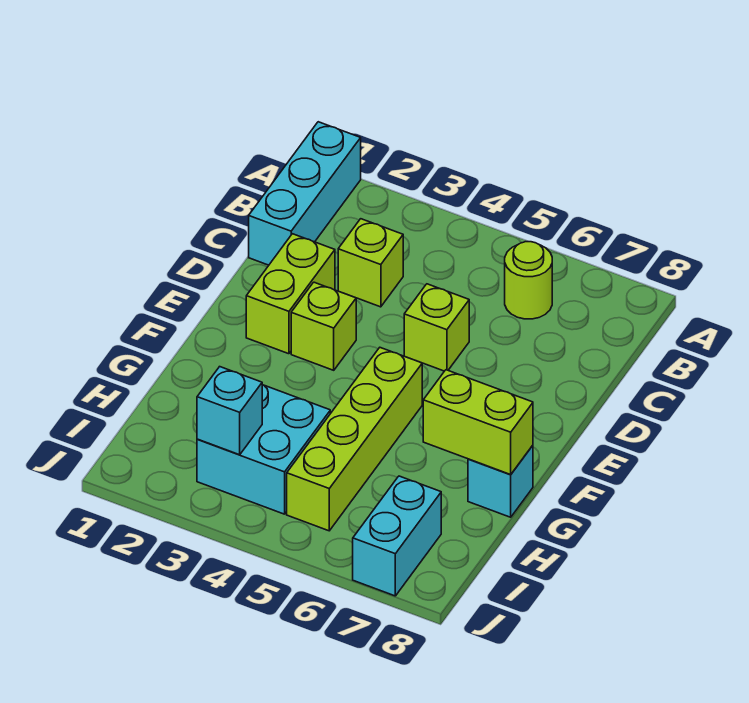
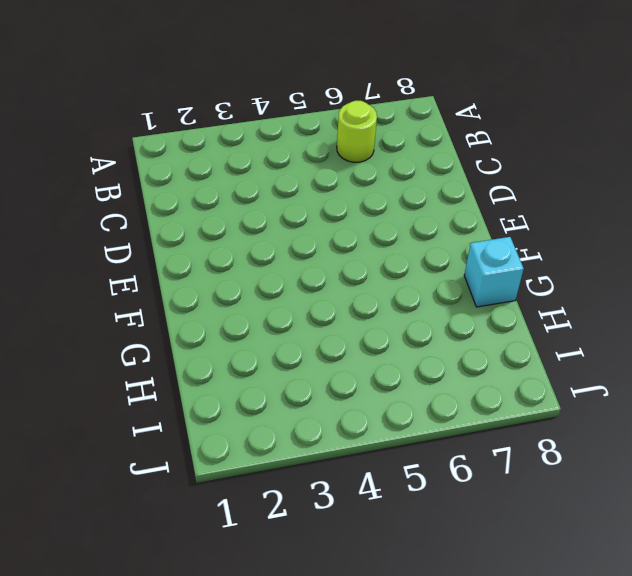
none -> cyan brick A1:C1 level 1
none -> lime brick C3 level 1
none -> lime brick D2:E2 level 1

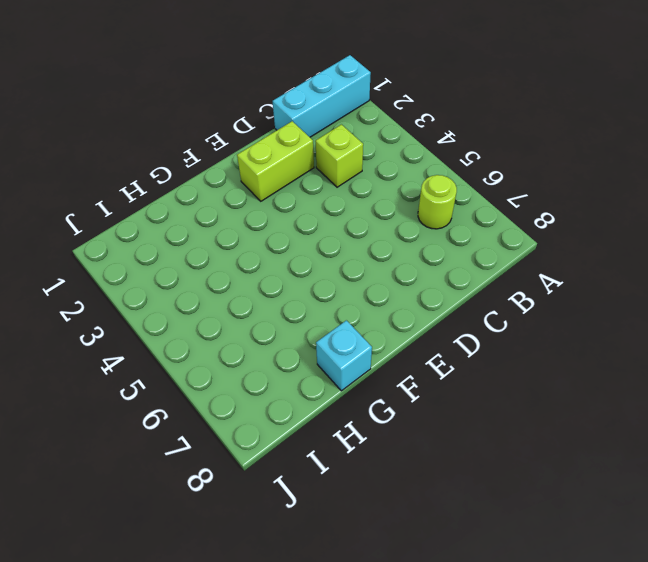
none -> lime brick D5 level 1
none -> lime brick E3 level 1
none -> lime brick F5:I5 level 1

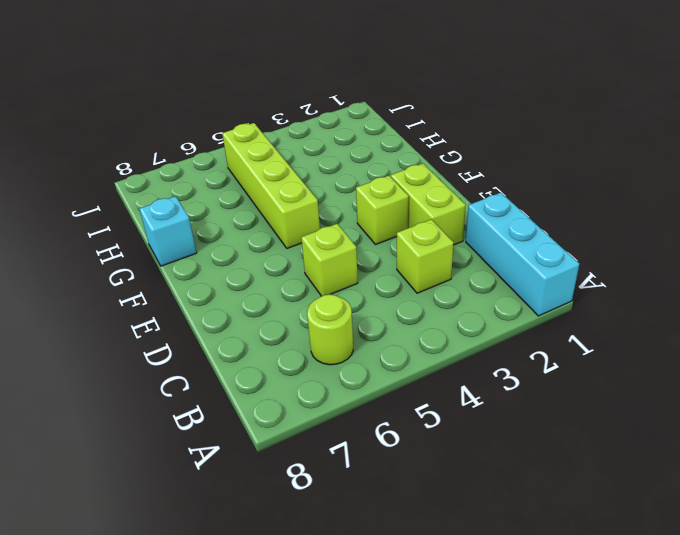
none -> cyan brick H3:I4 level 1
none -> cyan brick I7:J7 level 1
none -> lime brick G7:G8 level 2

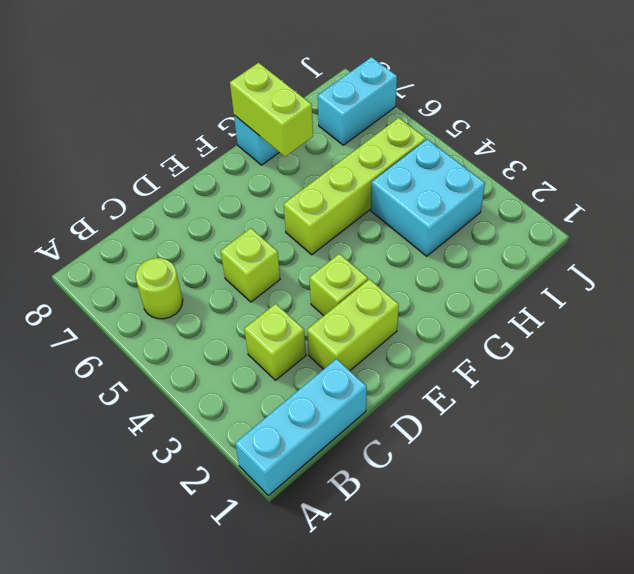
none -> cyan brick I3 level 2

